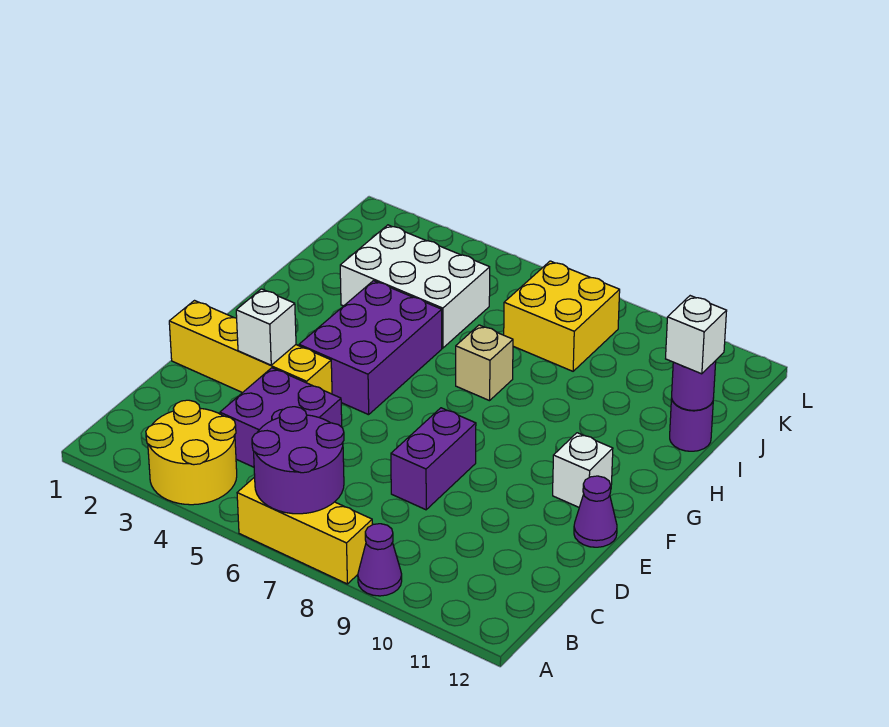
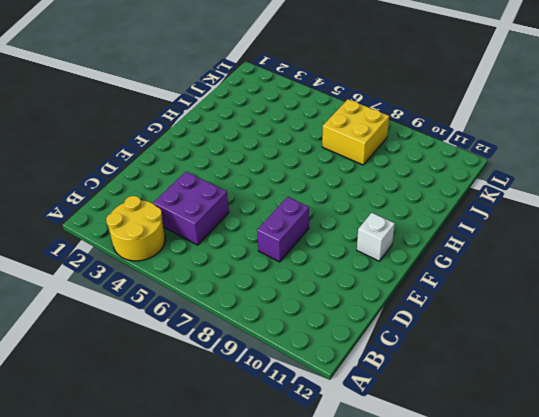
none -> yellow brick A6:A8 level 1
none -> purple cone A9 level 1
none -> yellow brick E1:E4 level 1

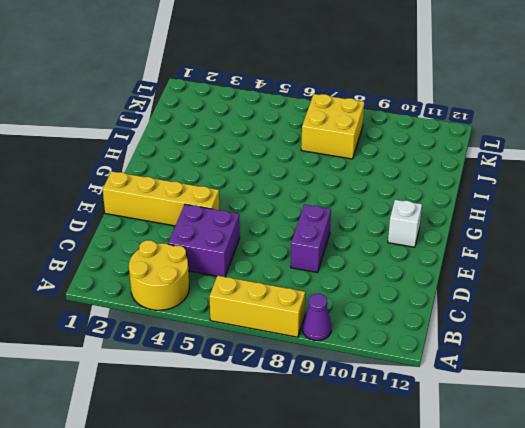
none -> purple cone E12 level 1
none -> purple brick F4:H5 level 1
none -> tan brick H7 level 1

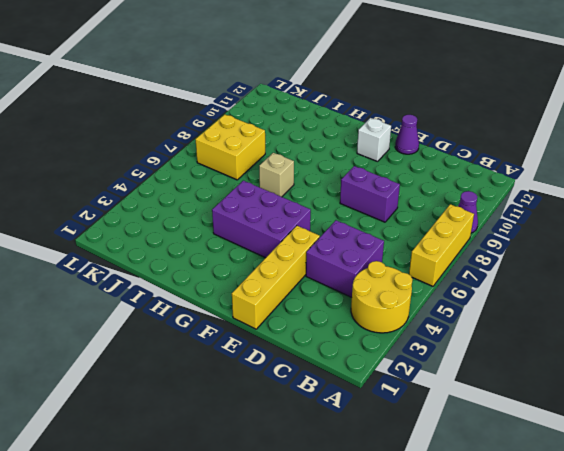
none -> white brick I3:J5 level 1
none -> purple round brick I12 level 1
none -> purple round brick A6:B7 level 2

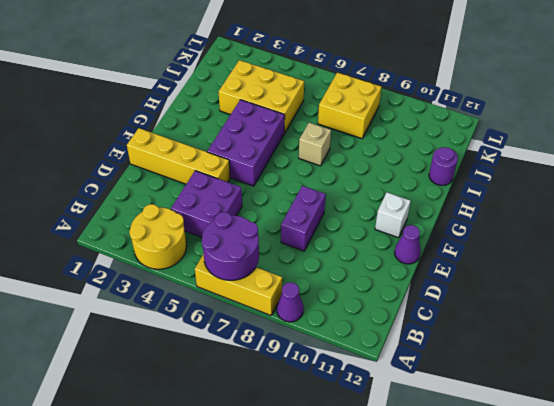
yellow brick I3:J5 level 1 -> white brick I3:J5 level 1
none -> white brick E3 level 2
none -> purple round brick I12 level 2
none -> white brick I12 level 3

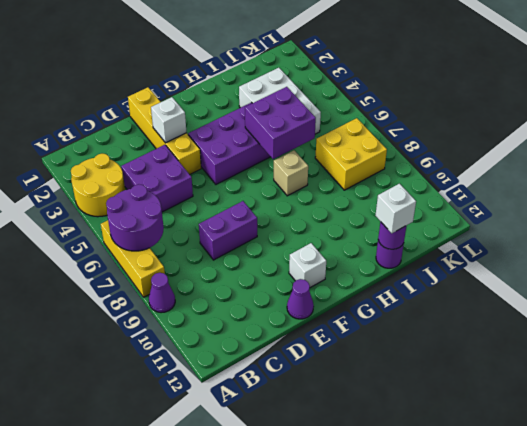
purple brick H5:I6 level 2 -> none

